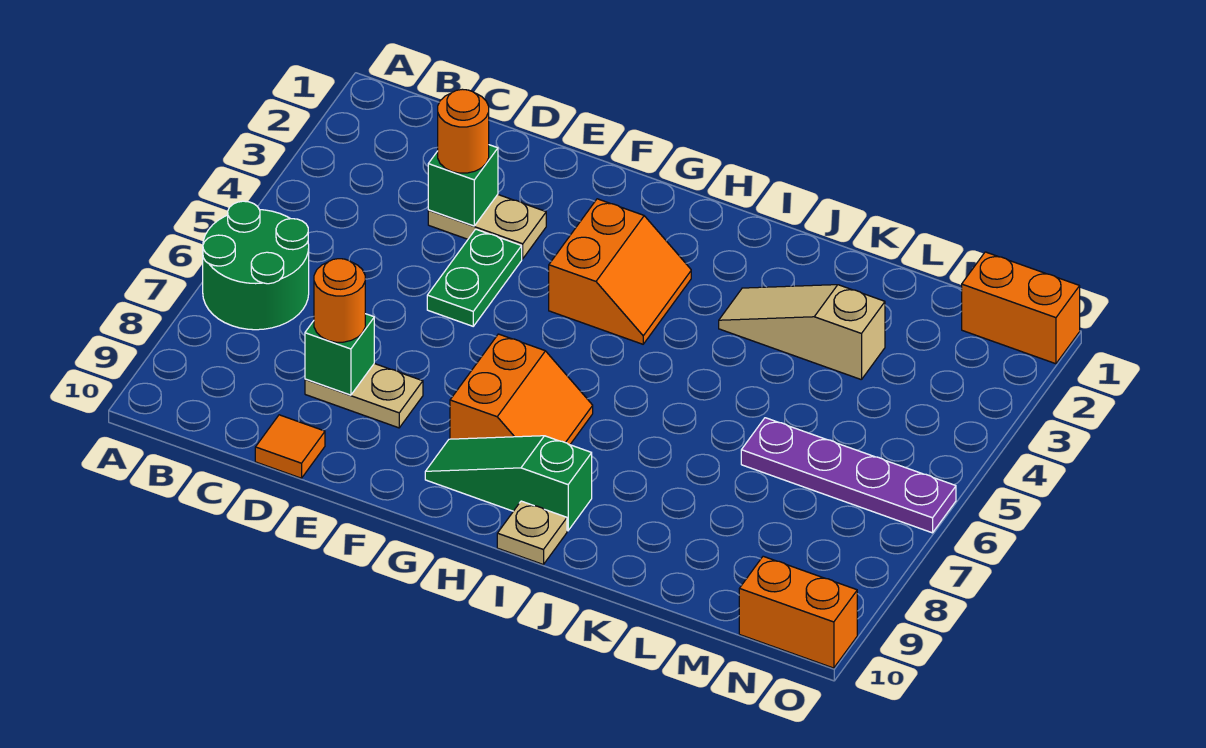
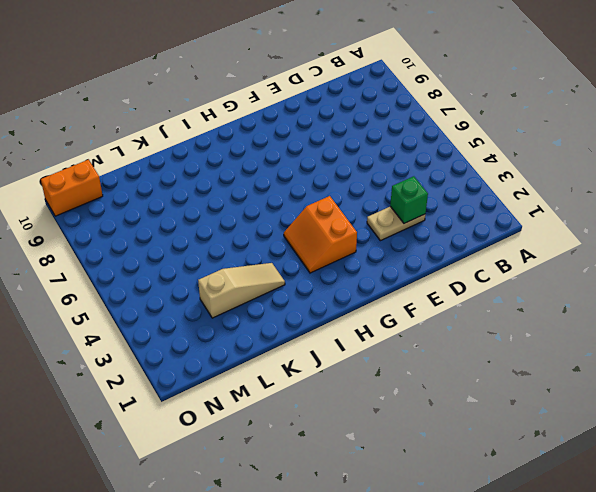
none -> green round brick A6:B7 level 1
none -> tan plate D8:E8 level 1
none -> orange tile D10 level 1

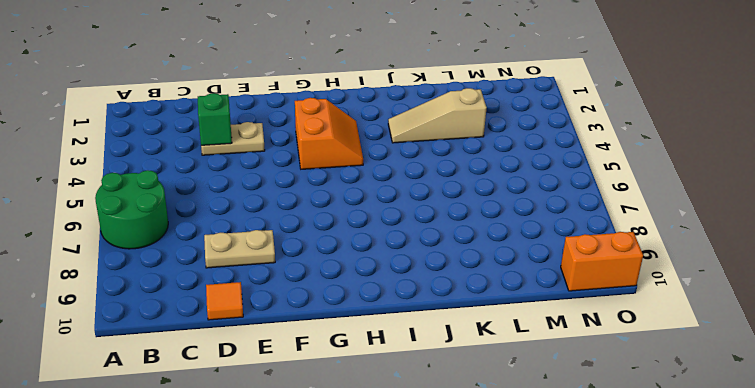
none -> green plate E4:E5 level 1
none -> orange slope G7:H8 level 1 top G
none -> green slope G9:I9 level 1 top I

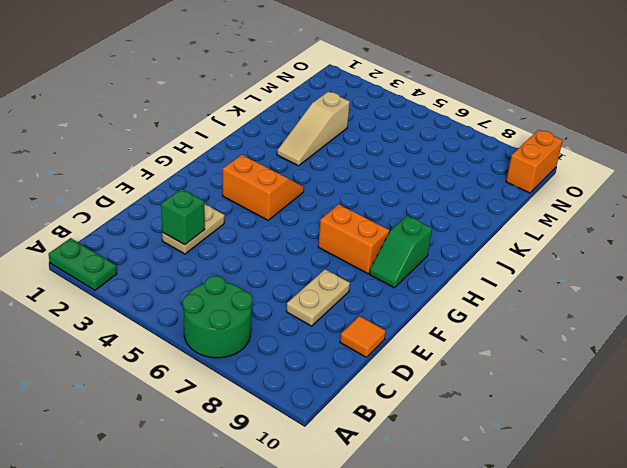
green plate A1:A2 level 1 -> green plate E4:E5 level 1
green slope G9:H9 level 1 top H -> green slope G9:I9 level 1 top I
none -> tan plate I10 level 1
none -> purple plate L6:O6 level 1
none -> orange brick N1:O1 level 1

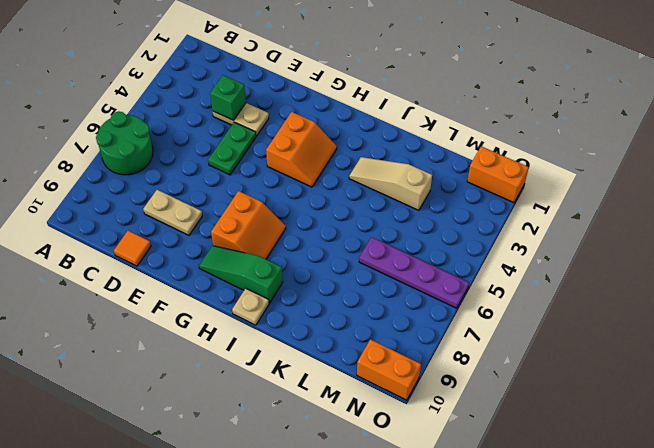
none -> green brick D8 level 2
none -> orange round brick D3 level 3
none -> orange round brick D8 level 3

